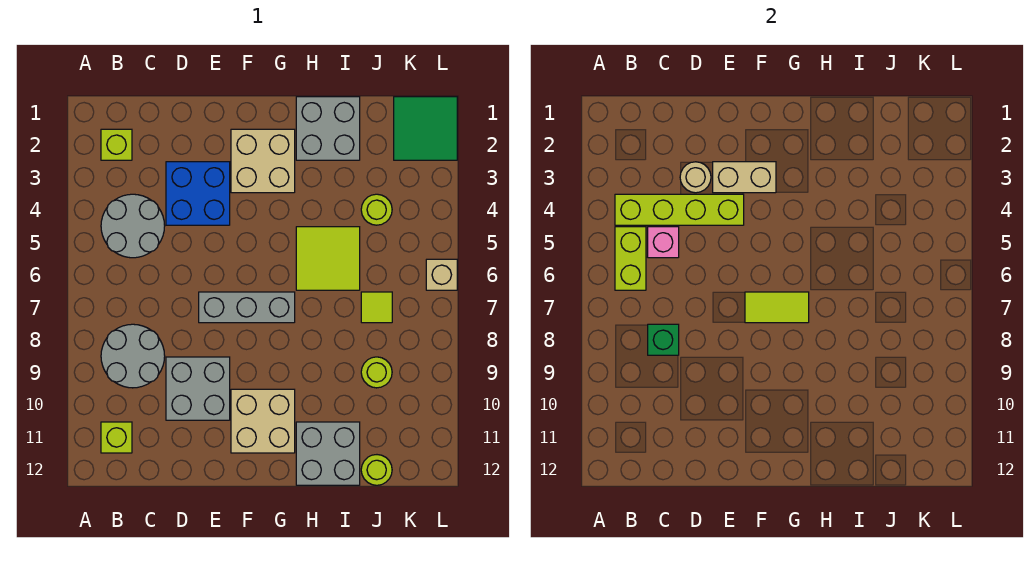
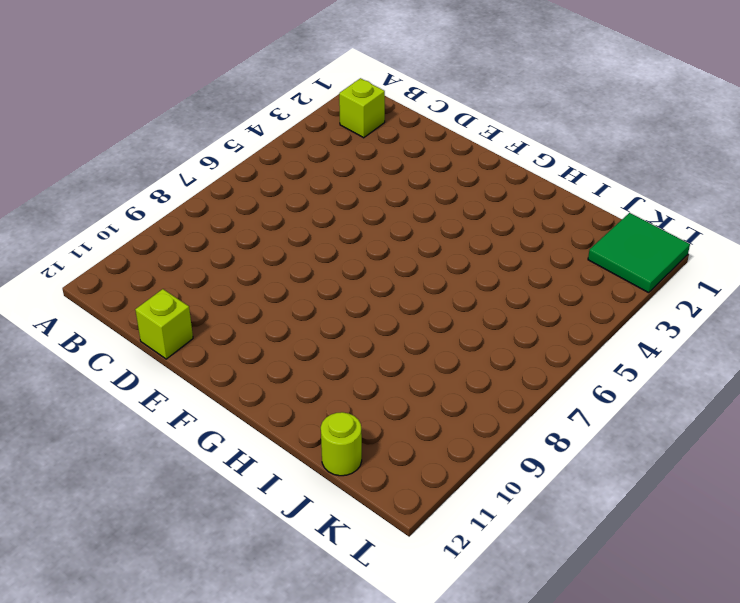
lime brick D12 level 1 -> lime brick B11 level 1
none -> grey round brick B4:C5 level 1
none -> grey round brick B8:C9 level 1
none -> blue brick D3:E4 level 1

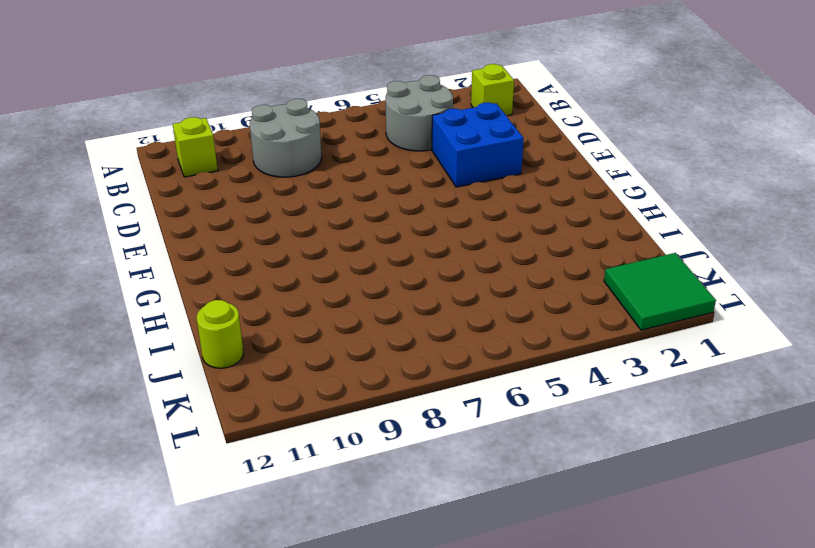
none -> grey brick D9:E10 level 1
none -> grey brick E7:G7 level 1
none -> tan brick F2:G3 level 1

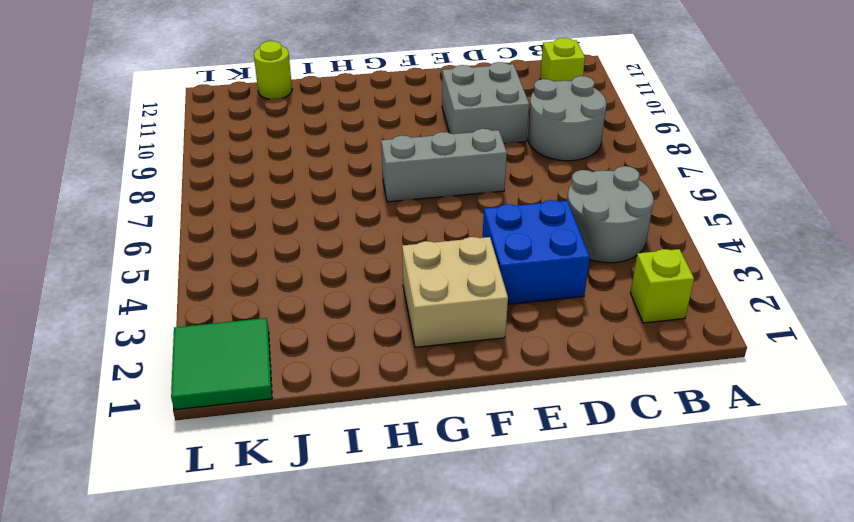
none -> tan brick F10:G11 level 1
none -> grey brick H1:I2 level 1
none -> lime tile H5:I6 level 1

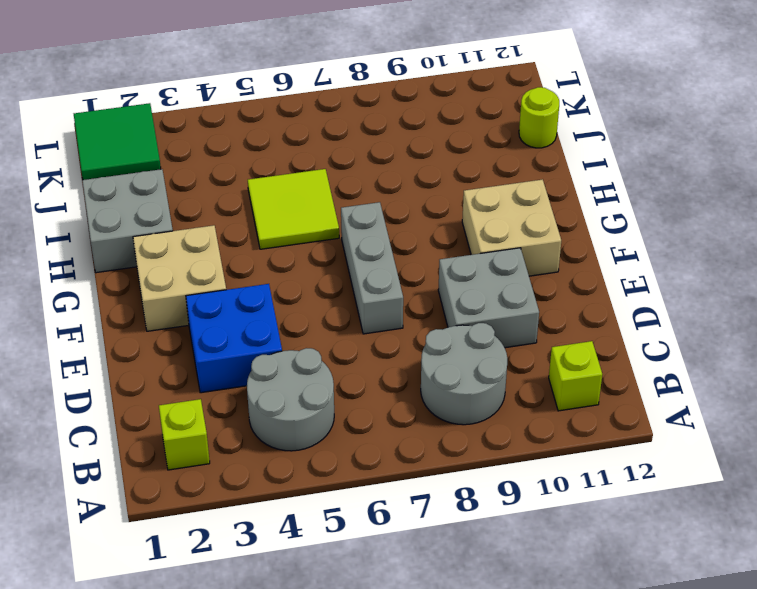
none -> grey brick H11:I12 level 1
none -> lime round brick J4 level 1
none -> lime tile J7 level 1

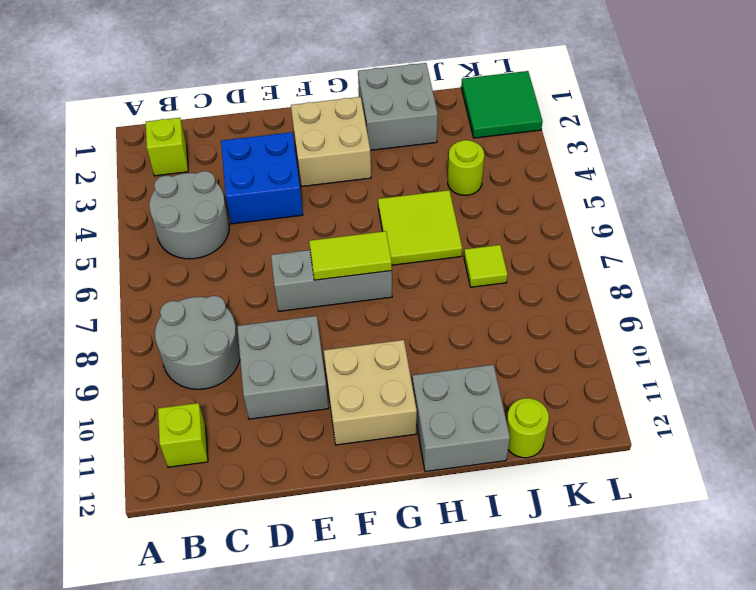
none -> lime round brick J9 level 1
none -> tan brick L6 level 1
none -> lime brick B4:E4 level 2

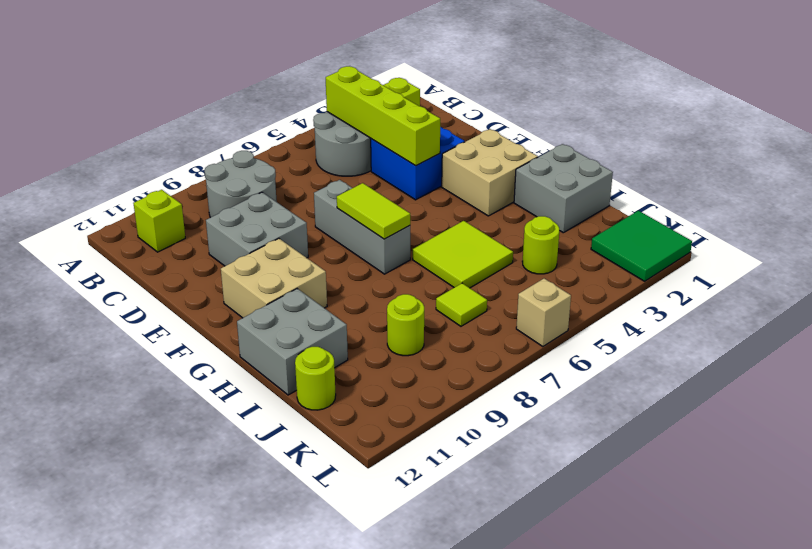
none -> lime brick B5:B6 level 2
none -> pink brick C5 level 2
none -> green brick C8 level 2

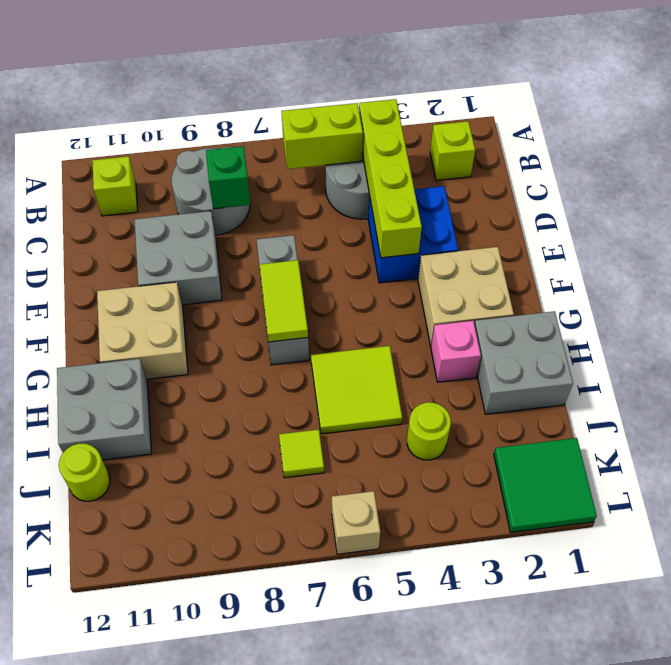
pink brick H3 level 1 -> pink brick C5 level 2
none -> lime round brick J9 level 1
none -> tan round brick D3 level 2
none -> tan brick E3:F3 level 2

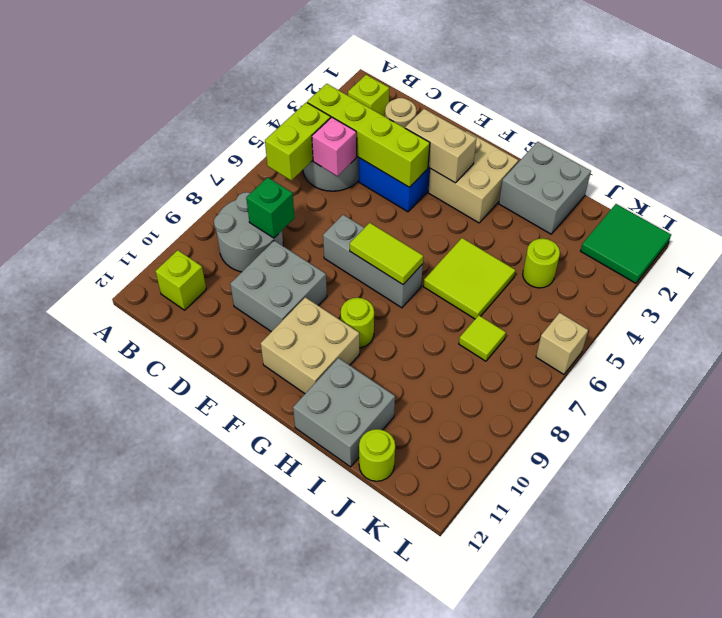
lime round brick G9 level 1 -> lime round brick J9 level 1

